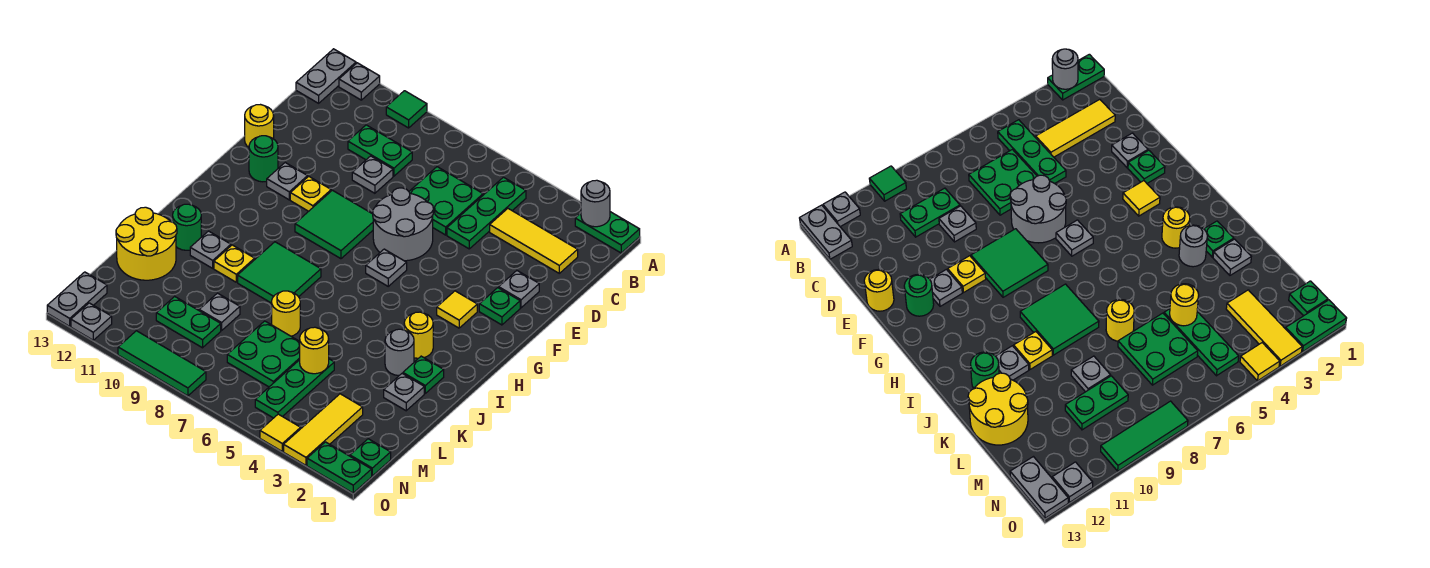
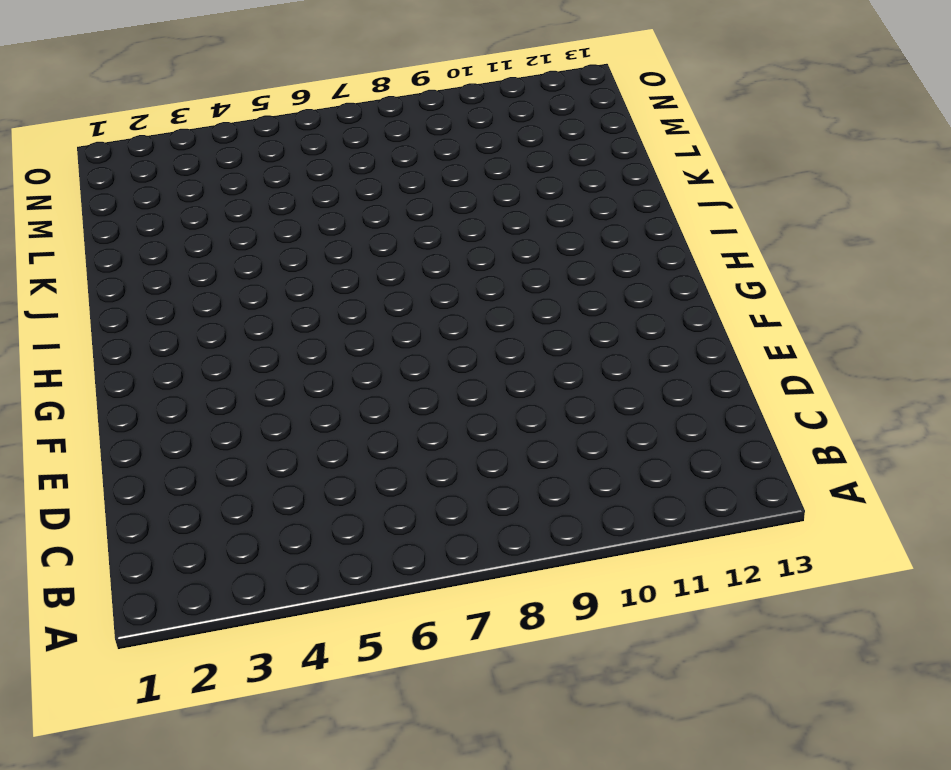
none -> green plate A1:A2 level 1
none -> green tile A10 level 1
none -> grey plate A12 level 1
none -> grey plate A13:B13 level 1

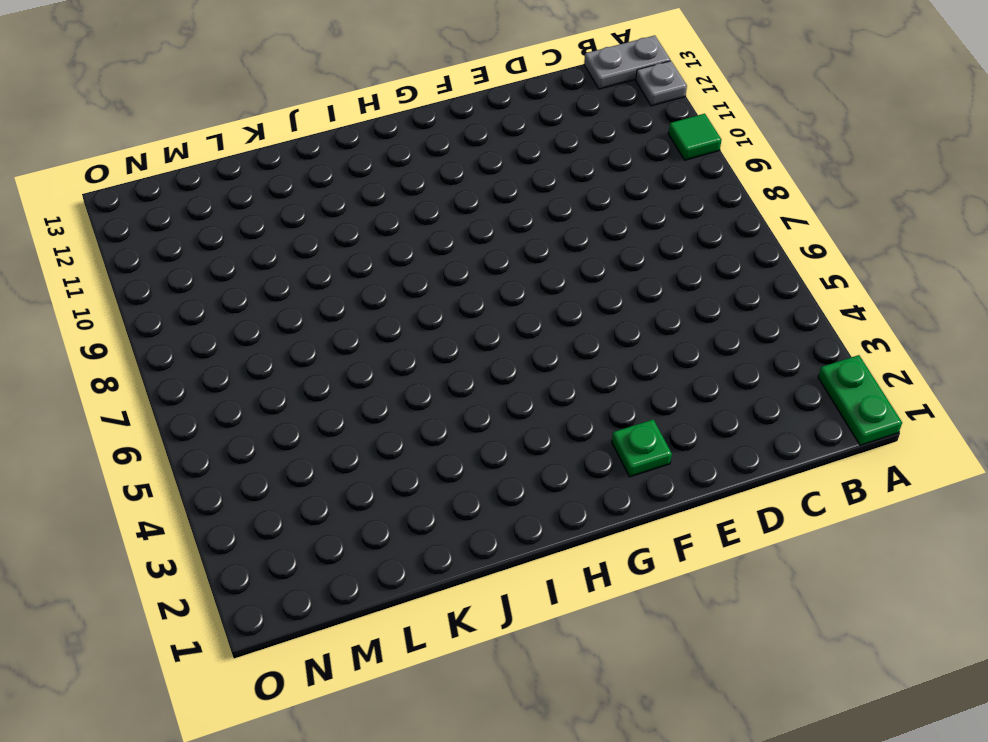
none -> green plate B5:D5 level 1
none -> yellow tile C2:C4 level 1
none -> green plate C6:D7 level 1
none -> green plate C9:C10 level 1

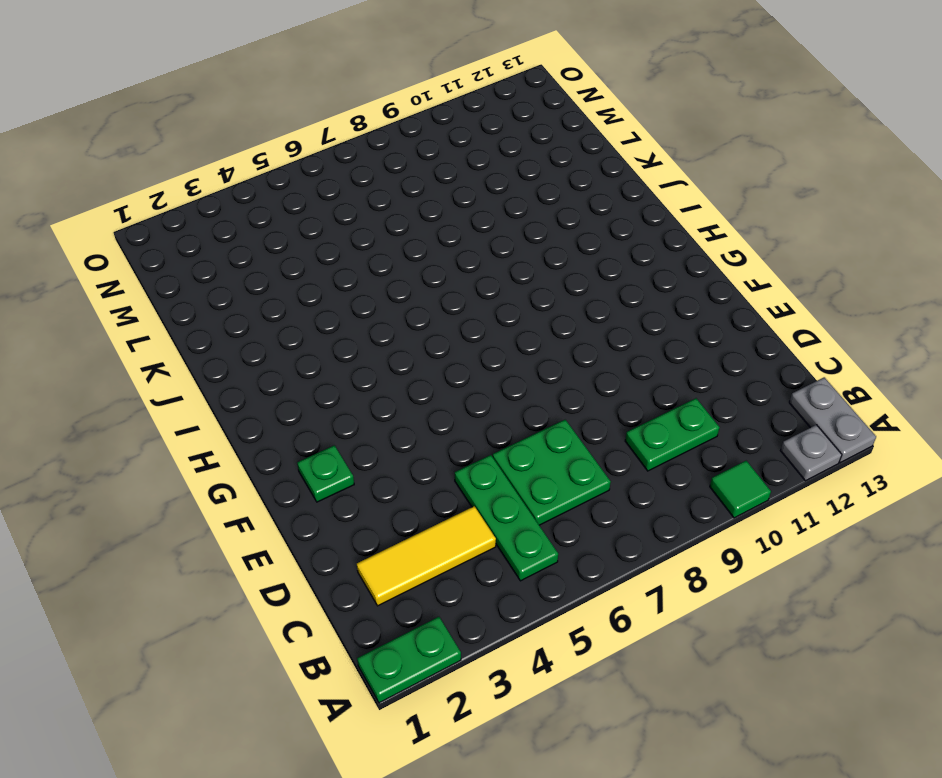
none -> grey plate D9 level 1
none -> grey plate E2 level 1
none -> grey round brick E6:F7 level 1
none -> yellow round brick E13 level 1

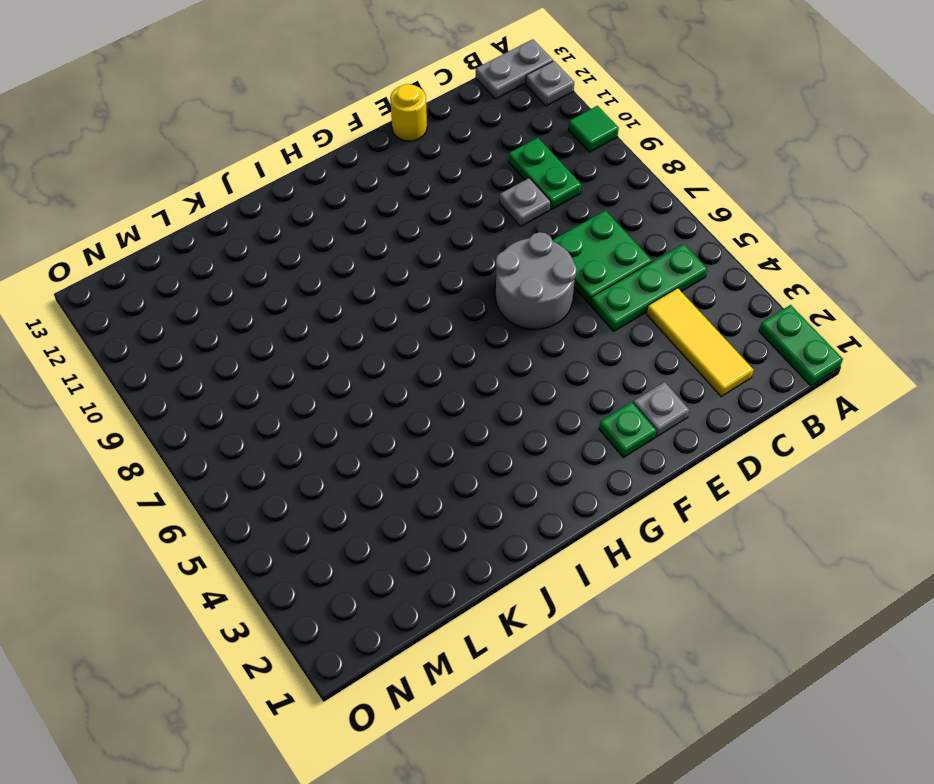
none -> green tile F8:G9 level 1
none -> yellow plate F10 level 1
none -> grey plate F11 level 1
none -> green round brick F12 level 1

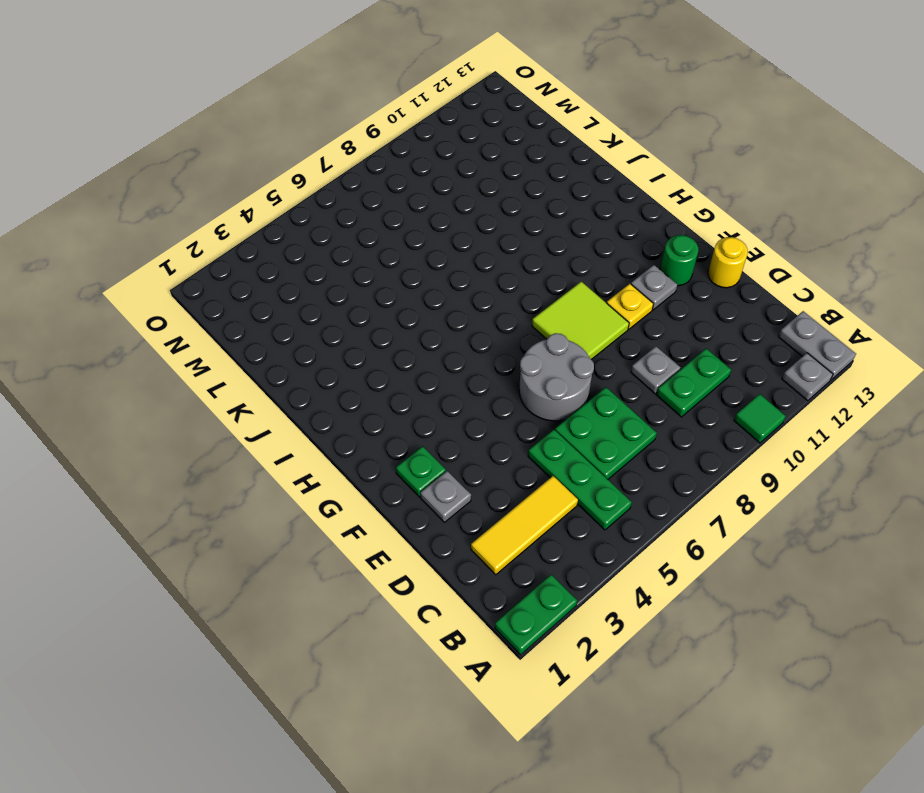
lime tile F8:G9 level 1 -> green tile F8:G9 level 1
none -> yellow tile G3 level 1
none -> grey plate G6 level 1
none -> yellow round brick I3 level 1
none -> green tile I8:J9 level 1

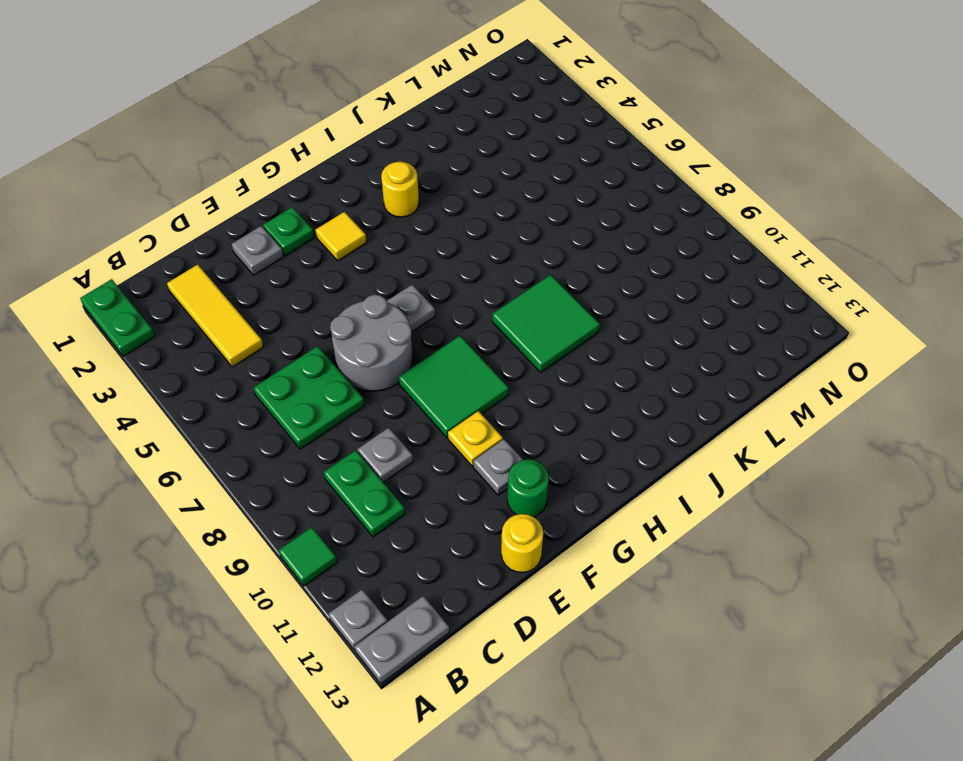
none -> green plate B5:D5 level 1
none -> green plate J2 level 1
none -> grey round brick J3 level 1
none -> yellow plate J10 level 1

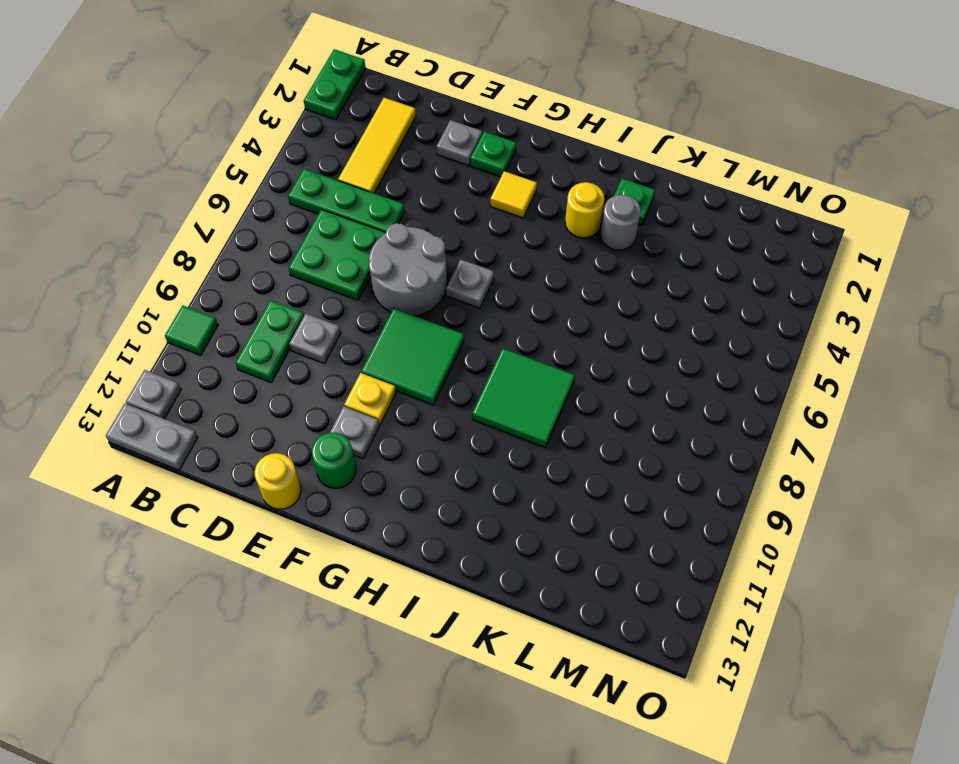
none -> yellow plate J10 level 1
none -> grey plate J11 level 1
none -> green round brick J12 level 1
none -> grey plate K2 level 1

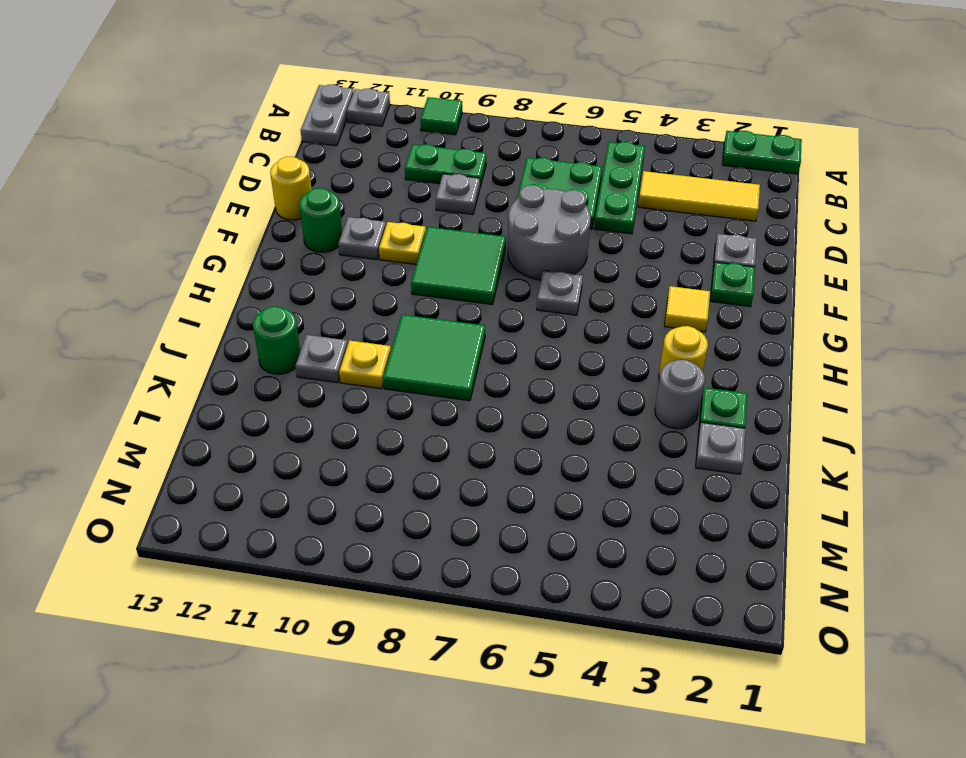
none -> yellow round brick K7 level 1
none -> yellow round brick K12:L13 level 1
none -> green plate L5:N5 level 1
none -> green plate L6:M7 level 1

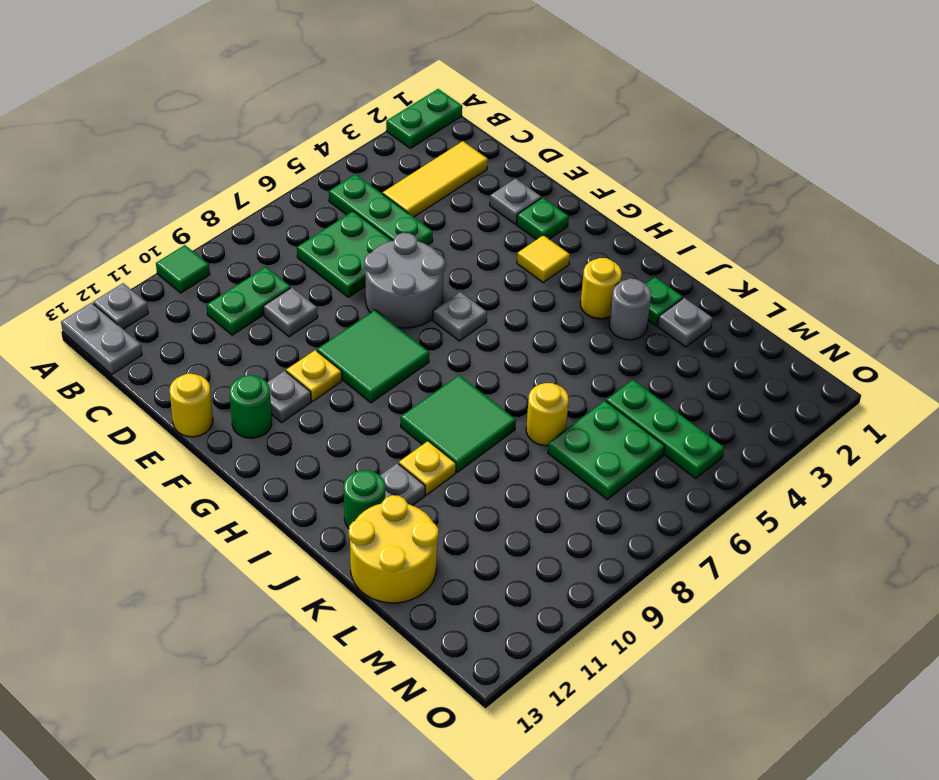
none -> grey plate L9 level 1
none -> yellow tile M3:O3 level 1
none -> green plate M9:M10 level 1
none -> green plate N1 level 1

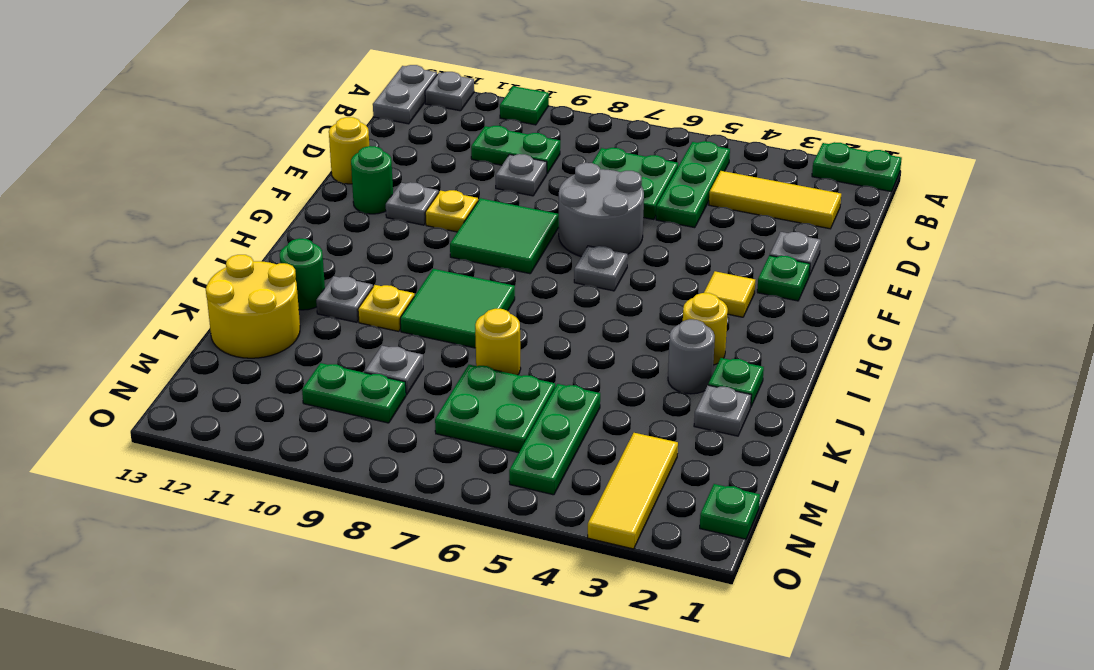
none -> grey plate N13:O13 level 1
none -> green plate O1:O2 level 1
none -> yellow tile O4 level 1
none -> green tile O8:O10 level 1

